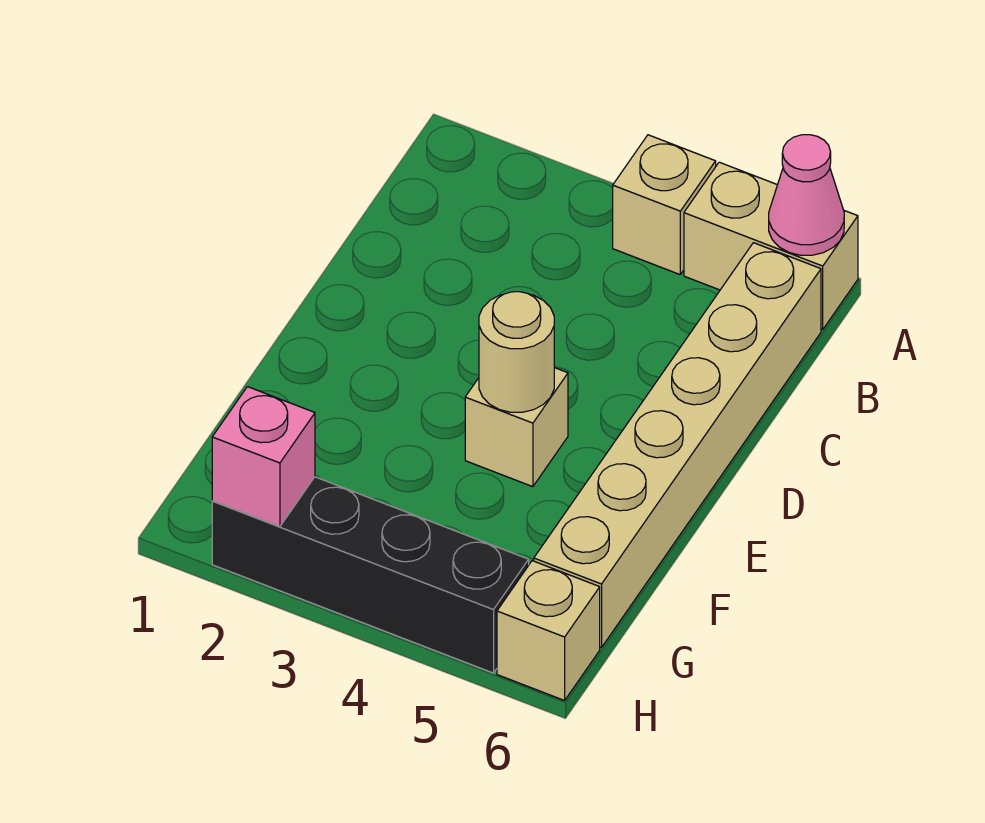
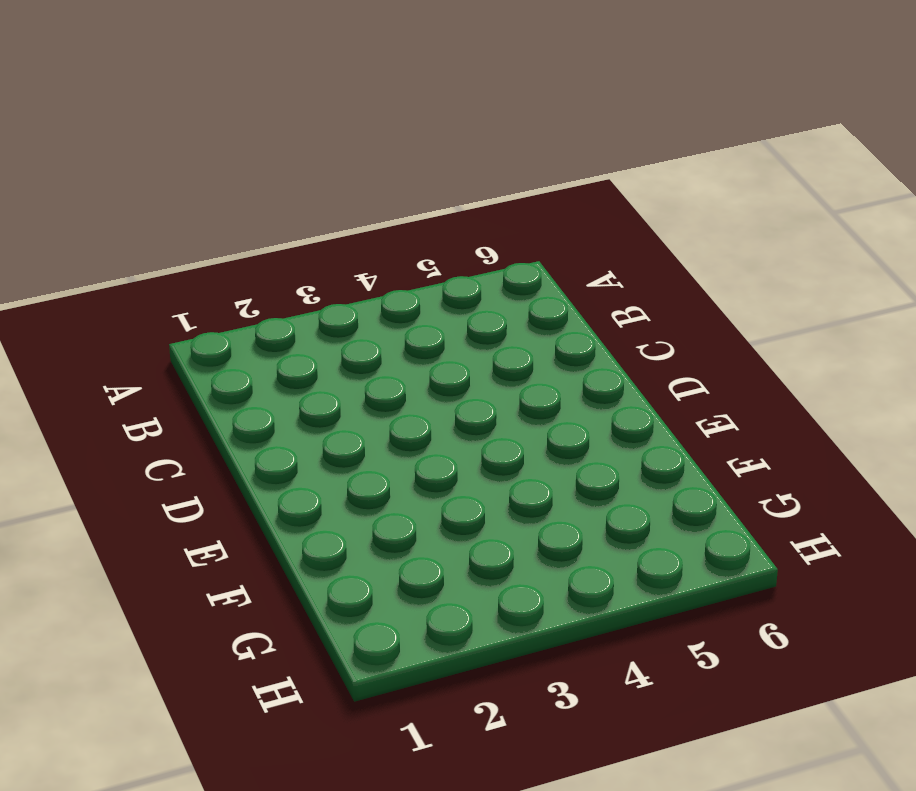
none -> tan brick A4 level 1
none -> tan brick A5:A6 level 1

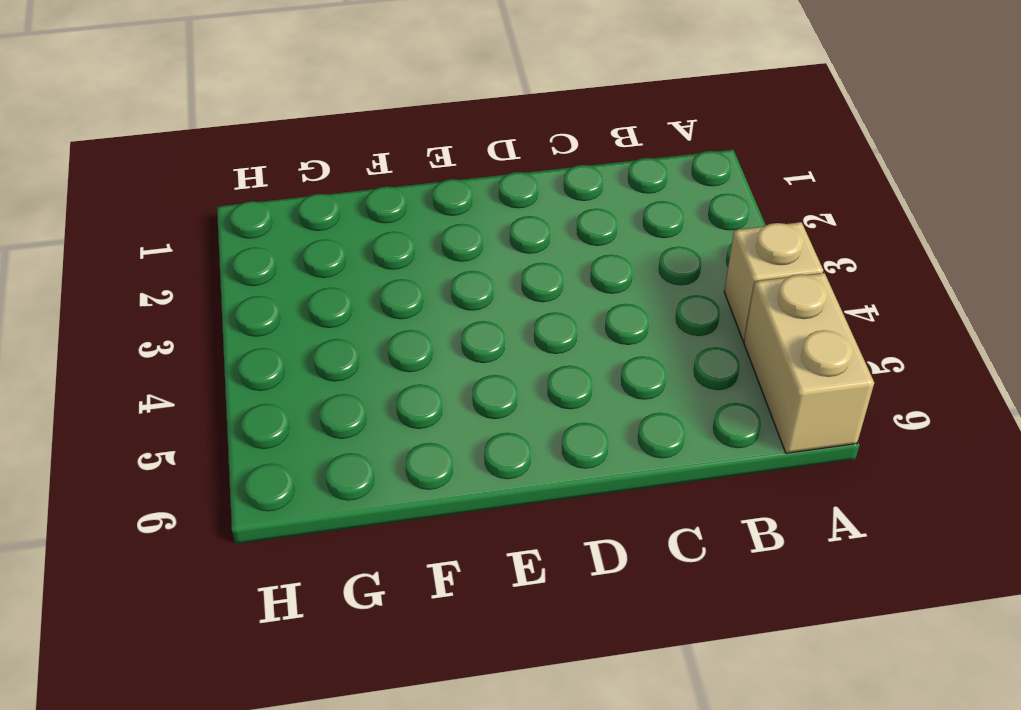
none -> tan brick B6:G6 level 1
none -> tan brick E4 level 1

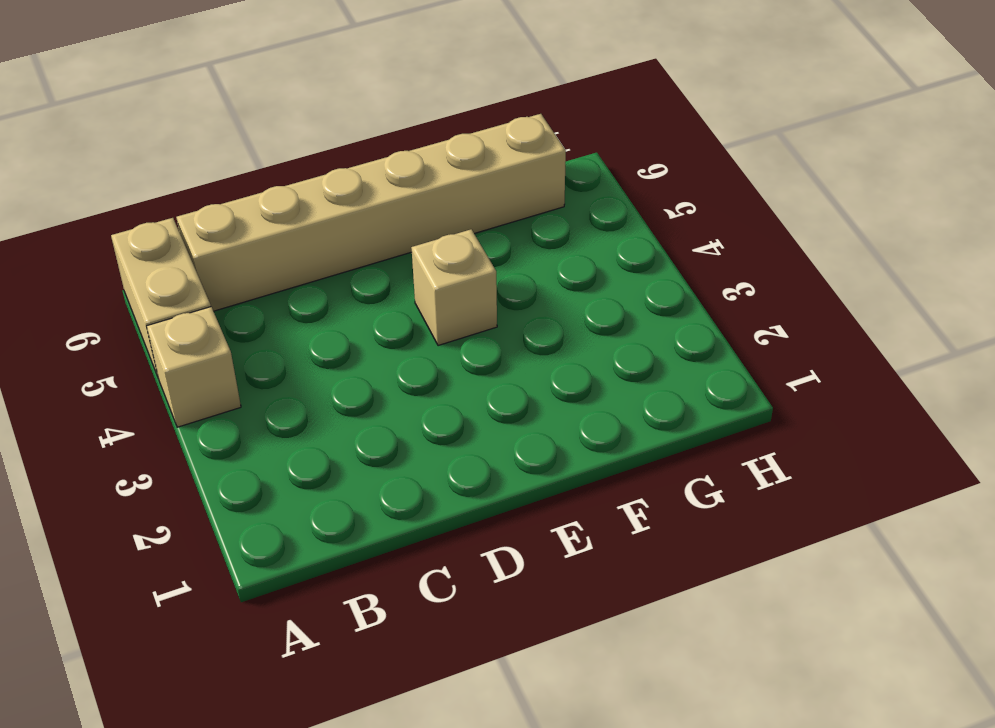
none -> black brick H2:H5 level 1
none -> tan brick H6 level 1

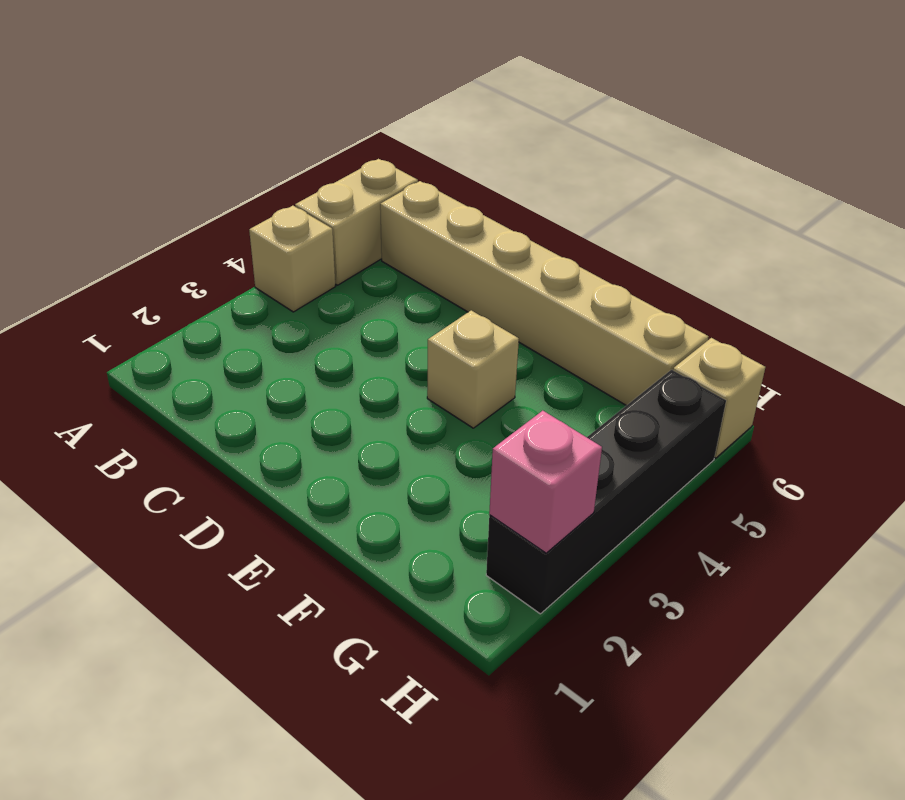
none -> pink cone A6 level 2
none -> tan round brick E4 level 2

